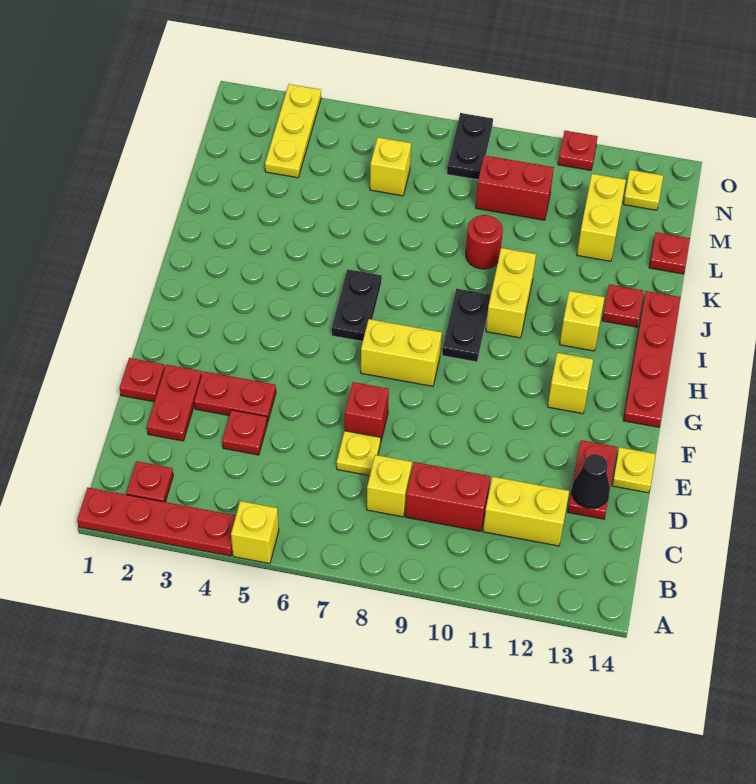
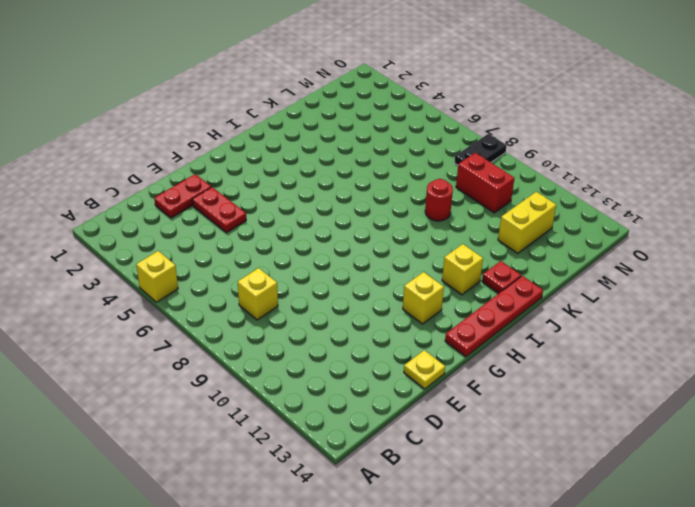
none -> red plate A1:A4 level 1
none -> red plate B2 level 1
none -> red brick C9:C10 level 1
none -> yellow brick C11:C12 level 1

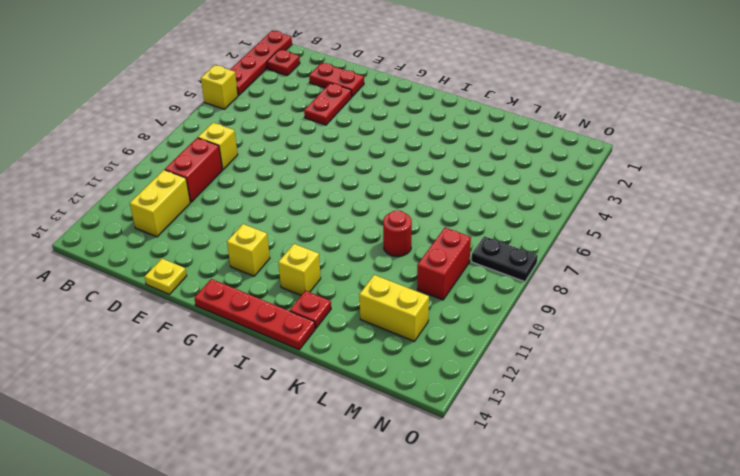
none -> red plate D4 level 1
none -> yellow plate D7 level 1
none -> red plate D13:E13 level 1
none -> red plate E1 level 1

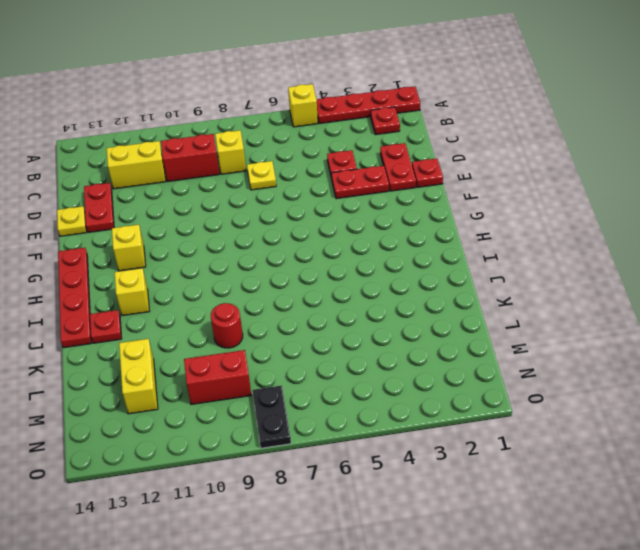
none -> red brick E7 level 1
none -> yellow brick G7:G8 level 1
none -> black plate H6:I6 level 1
none -> black plate H9:I9 level 1

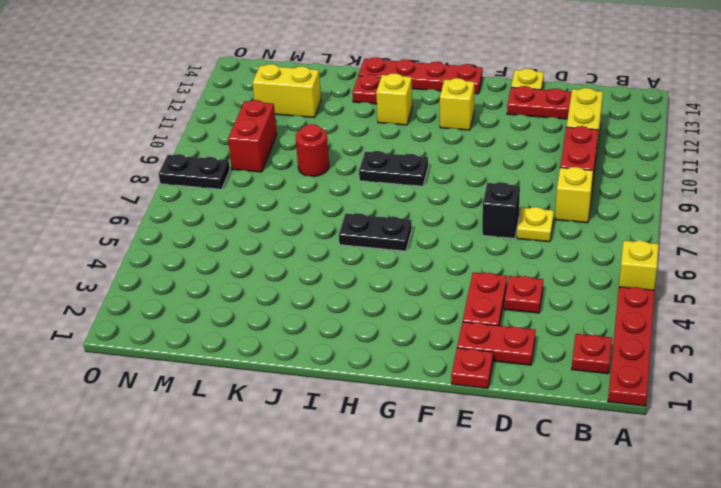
black brick E7 level 1 -> red brick E7 level 1
none -> yellow brick G7:G8 level 1
none -> yellow brick I10:J10 level 1
none -> red plate L14 level 1
none -> yellow plate M3:O3 level 1

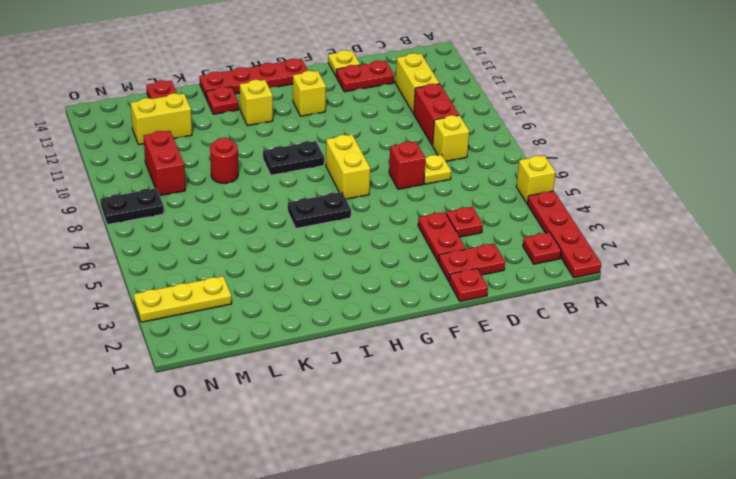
none -> yellow brick I10:J10 level 1
none -> yellow brick M6 level 1
none -> yellow plate N13 level 1
none -> red plate O11 level 1

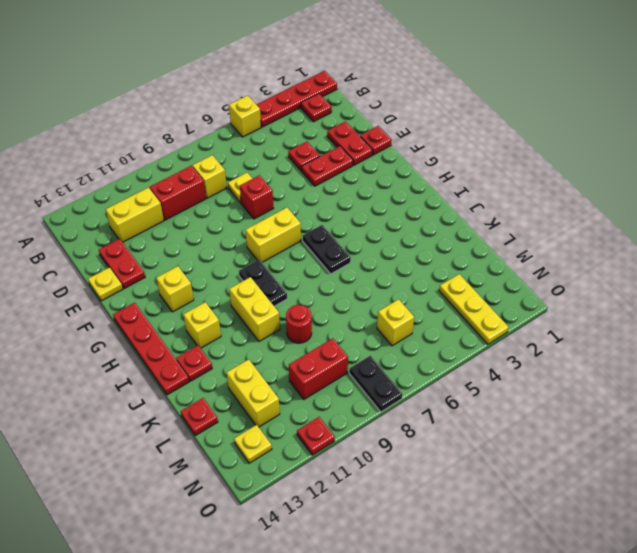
none -> black cone D13 level 2

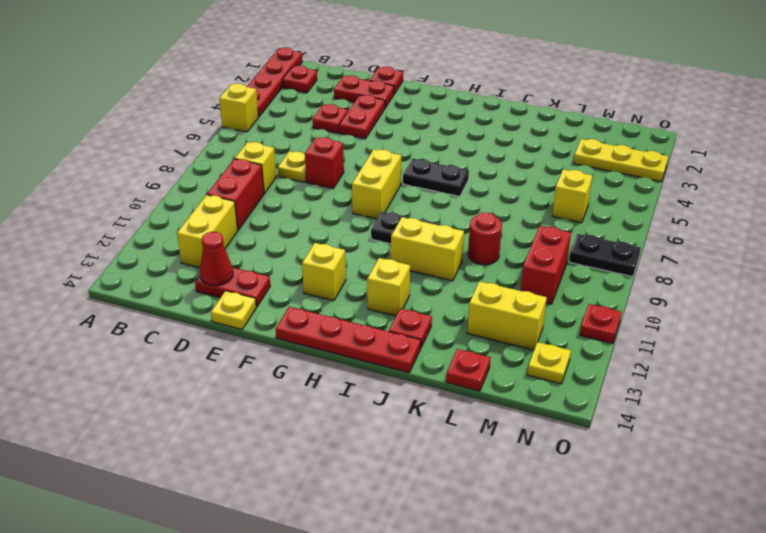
red cone D13 level 2 -> black cone D13 level 2

